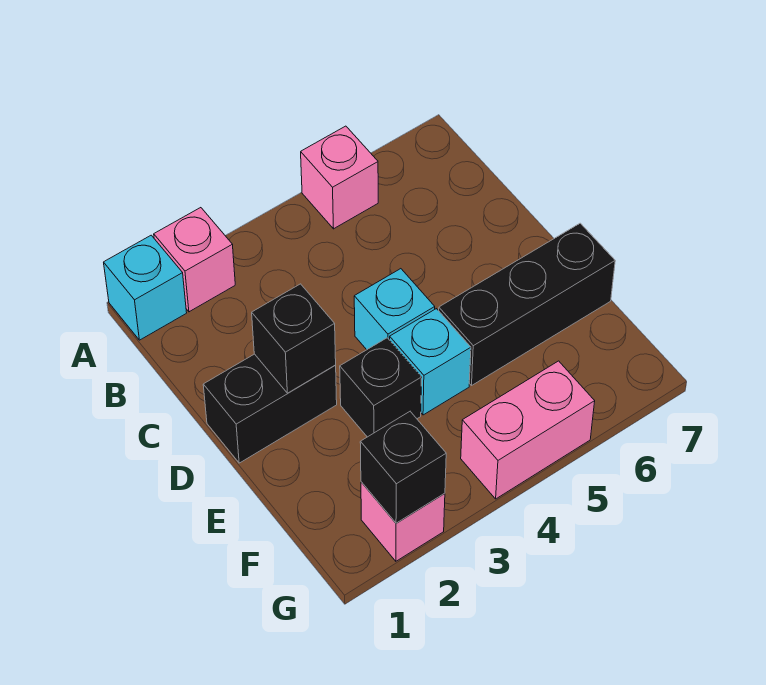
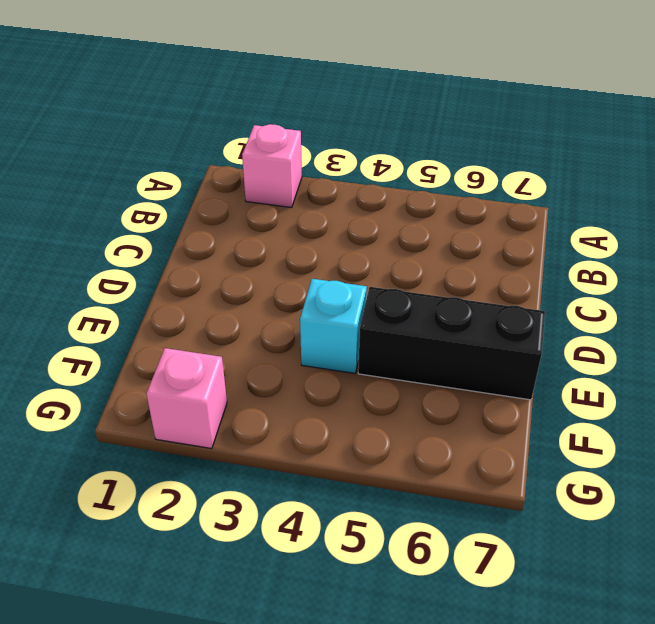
none -> cyan brick A1 level 1
none -> pink brick A5 level 1
none -> black brick D1:D2 level 1

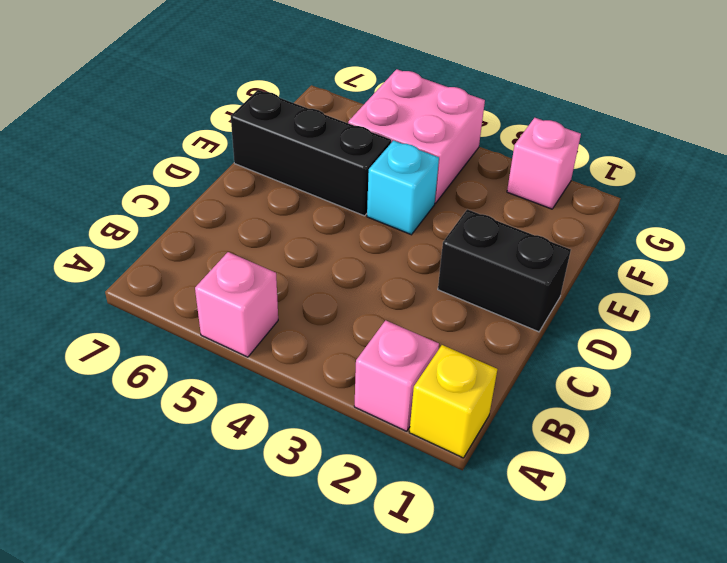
yellow brick A1 level 1 -> cyan brick A1 level 1
pink brick F4:G5 level 1 -> pink brick G4:G5 level 1
none -> cyan brick D4 level 1
none -> black brick E3 level 1
none -> black brick D2 level 2

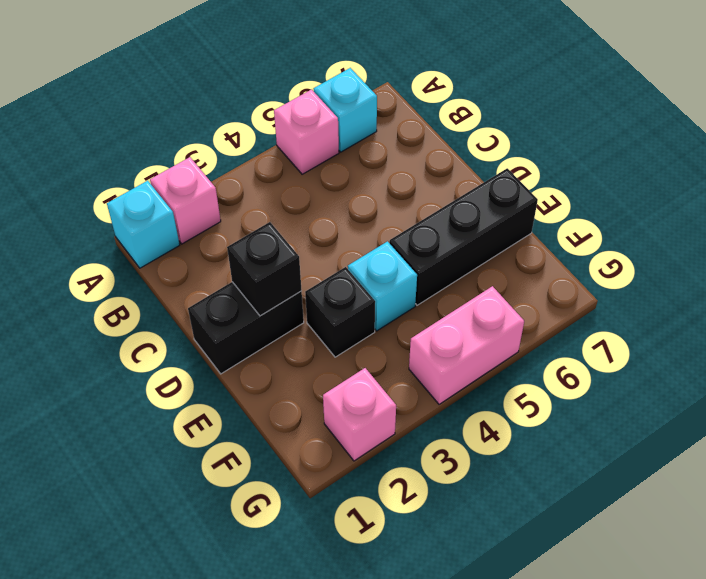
cyan brick A6 level 1 -> cyan brick D4 level 1
none -> black brick G2 level 2

